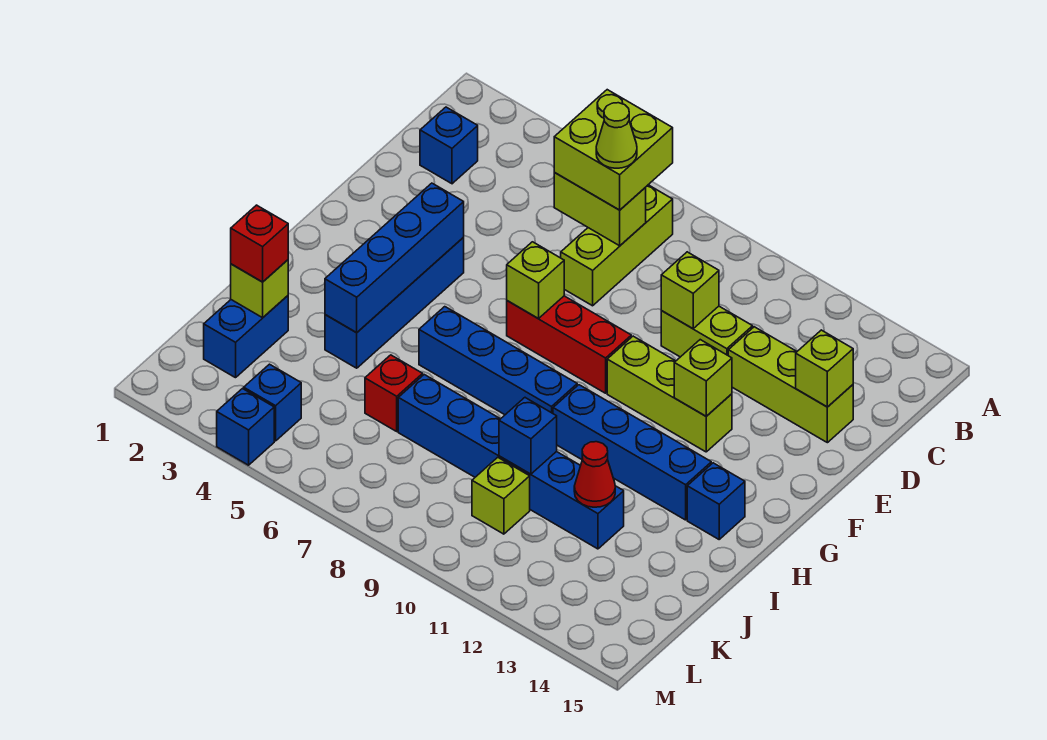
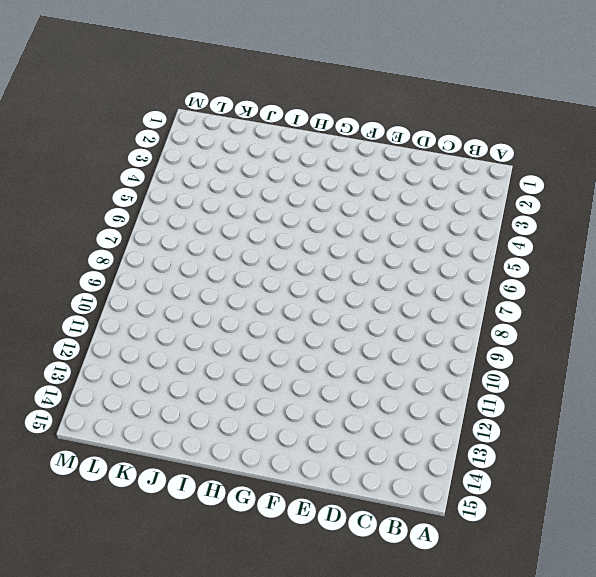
none -> lime brick B7:D7 level 1
none -> blue brick C2 level 1
none -> lime brick D10:D11 level 1

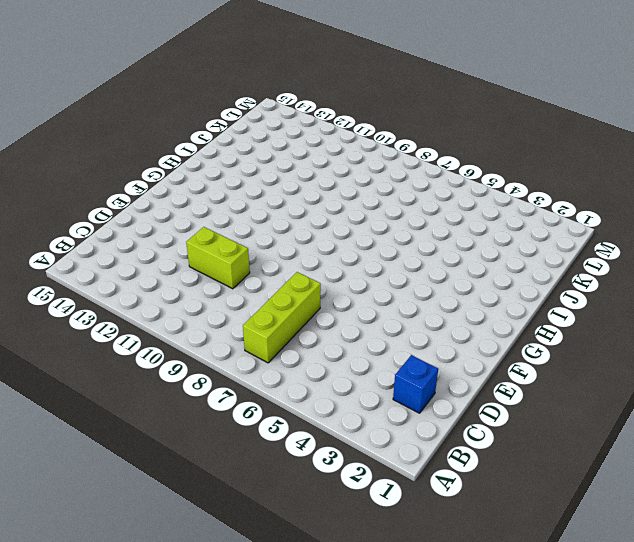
none -> lime brick D12:D14 level 1
none -> blue brick F4:I4 level 1
none -> red brick F7:F9 level 1

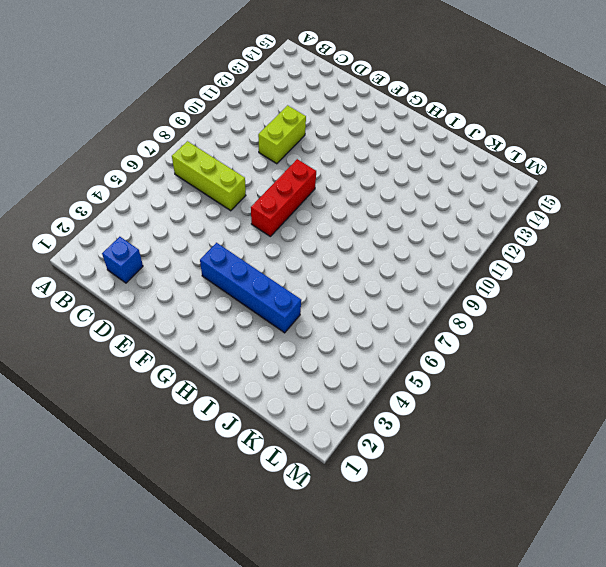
none -> lime brick D12:D14 level 1
none -> lime brick F10:F12 level 1
none -> blue brick H6:H9 level 1

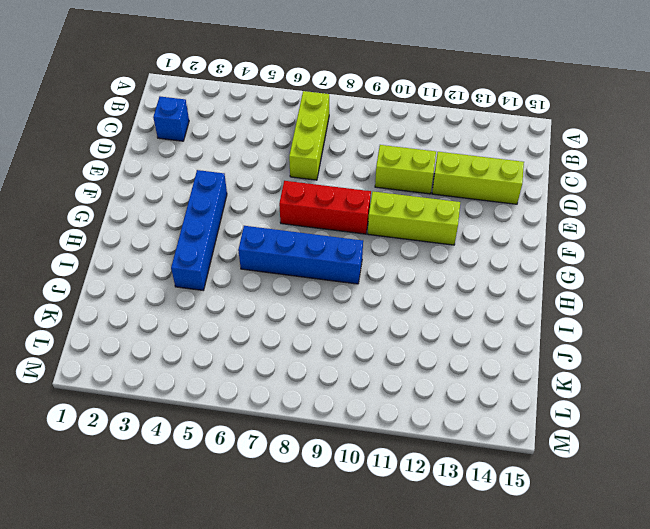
none -> blue brick H10:H13 level 1
none -> blue brick H14 level 1
none -> blue brick J2:K2 level 1

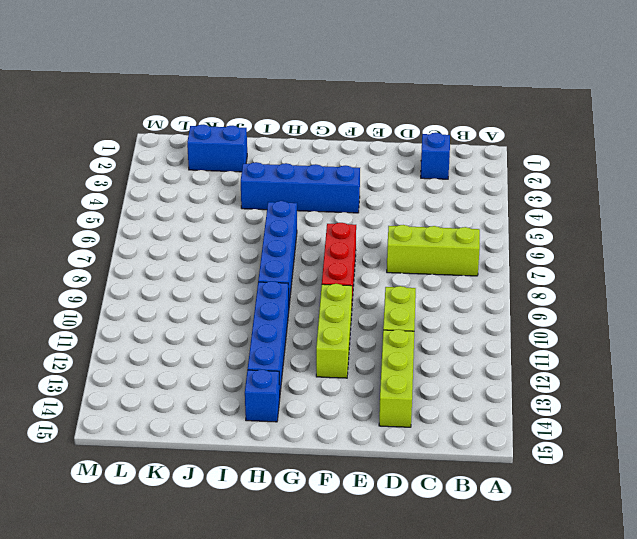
none -> red brick J6 level 1
none -> blue brick J7:J12 level 1
none -> lime brick K10 level 1

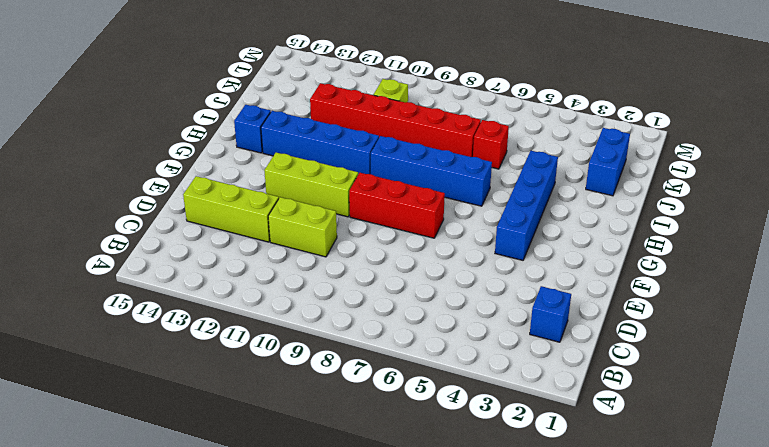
red brick J7:J12 level 1 -> blue brick J7:J12 level 1
none -> lime brick B7:D7 level 1
none -> blue brick L4 level 1
none -> blue brick M4 level 1

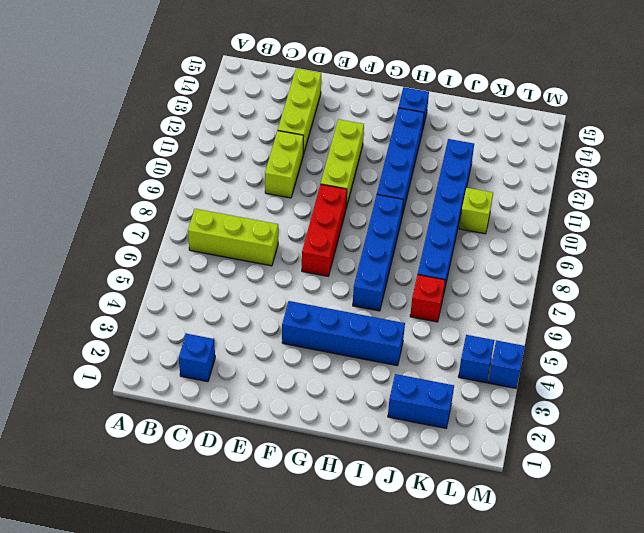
none -> lime brick C6:C7 level 2
none -> lime brick D10 level 2
none -> lime brick D14 level 2

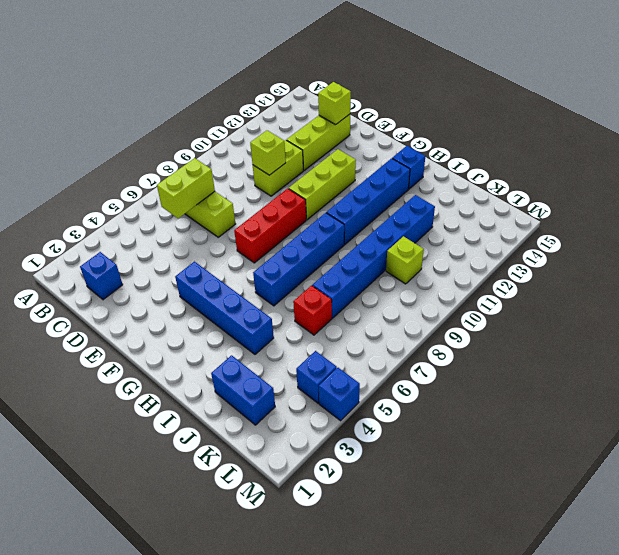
none -> blue brick F4:I4 level 2
none -> lime brick F7 level 2
none -> lime brick F12 level 2

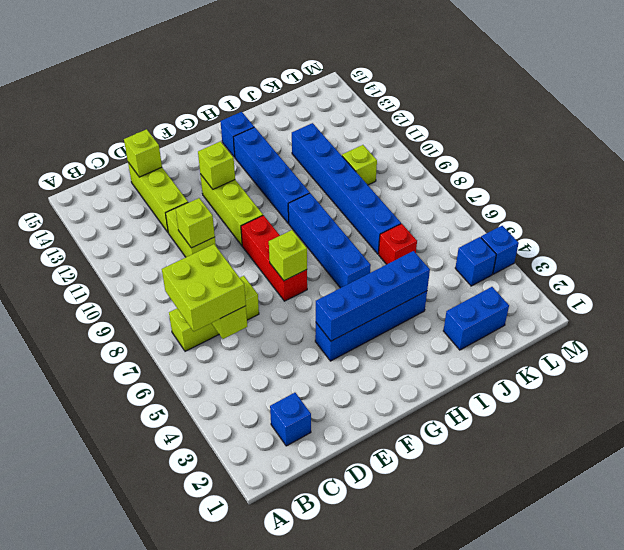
none -> lime brick J2 level 2
none -> blue brick J10 level 2
none -> red cone J12 level 2

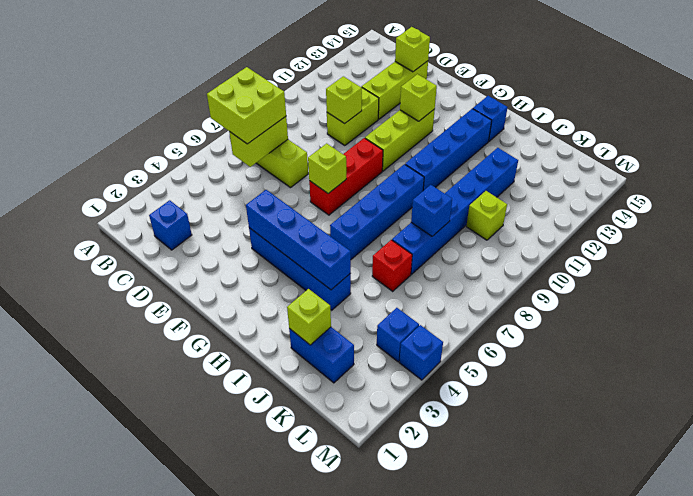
blue brick J8 level 2 -> blue brick J10 level 2
none -> red cone J12 level 2
none -> red brick J2 level 3
none -> lime cone C7 level 4

